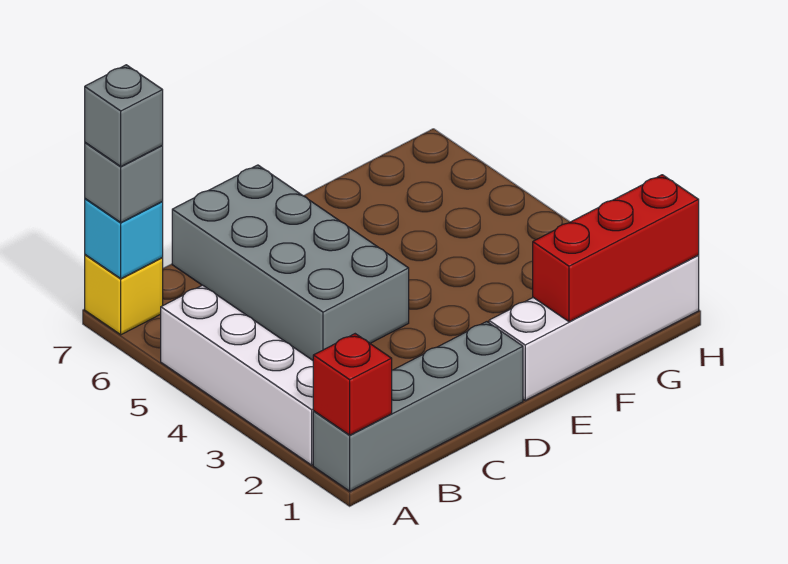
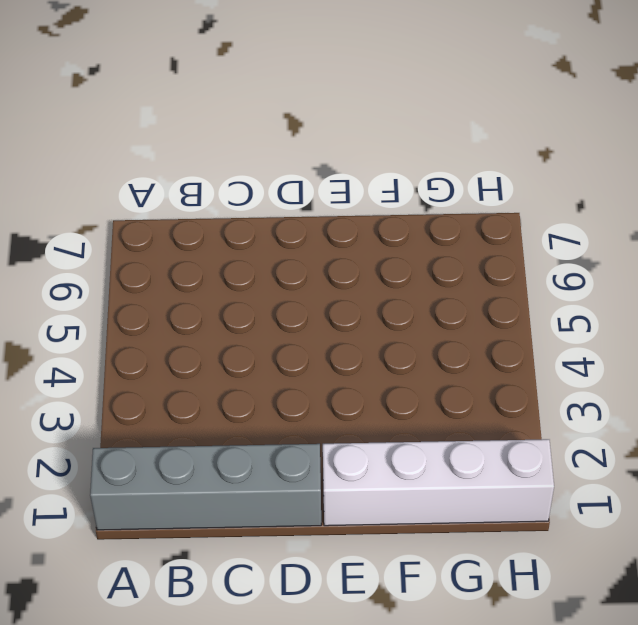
none -> white brick A2:A5 level 1
none -> yellow brick A7 level 1

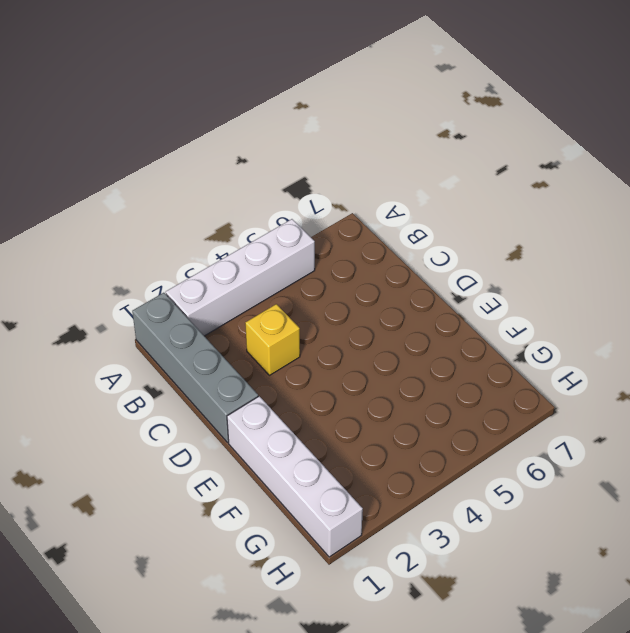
yellow brick C3 level 1 -> yellow brick A7 level 1
none -> grey brick C4:D7 level 1
none -> red brick A1 level 2

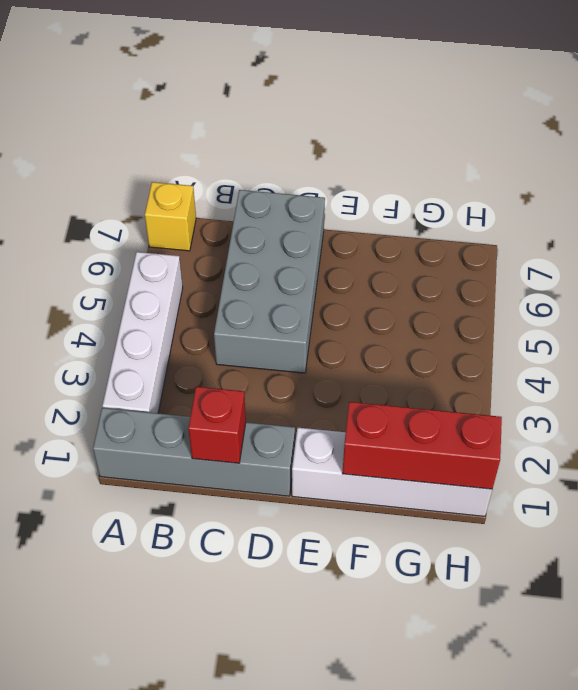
red brick C1 level 2 -> red brick A1 level 2
none -> cyan brick A7 level 2
none -> grey brick A7 level 3

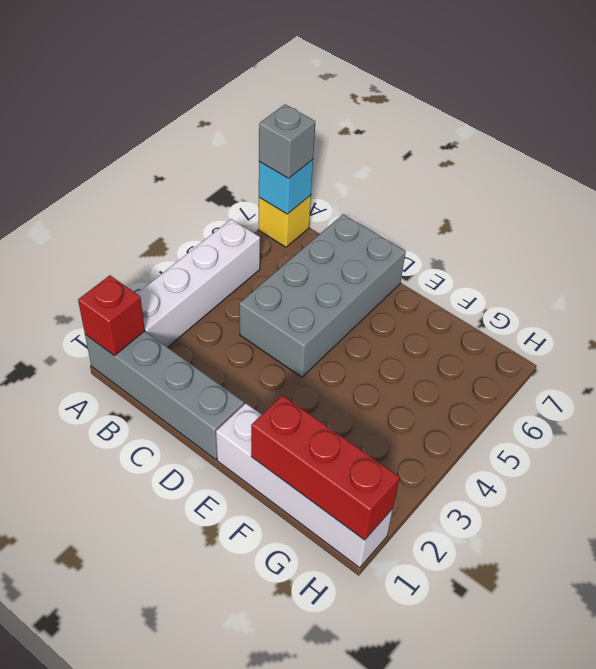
none -> grey brick A7 level 4

